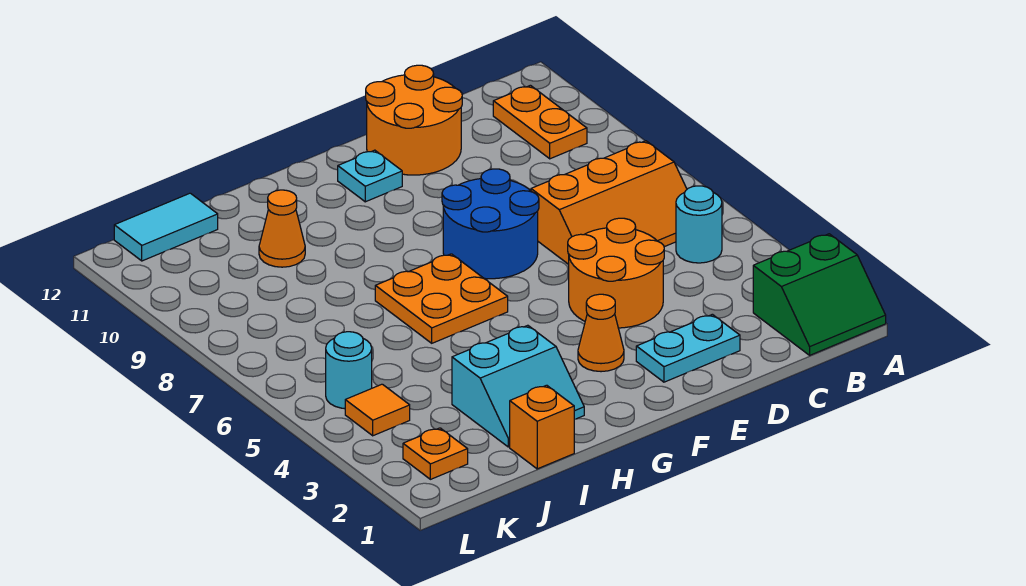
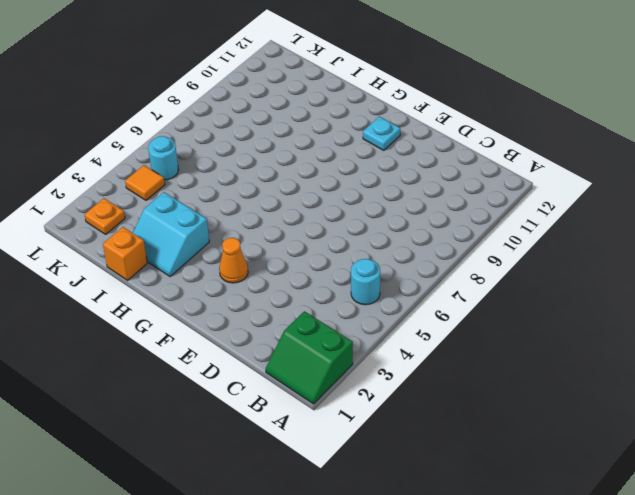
none -> orange slope B6:D7 level 1 top 7
none -> orange plate B10:B11 level 1
none -> cyan plate D2:E2 level 1

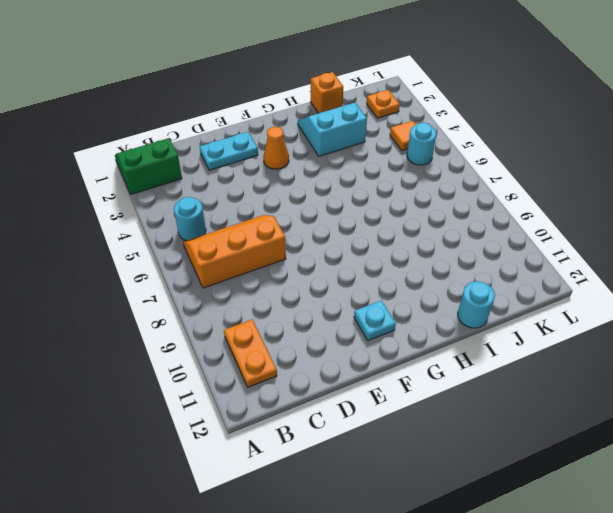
cyan round brick I12 level 1 -> none
none -> orange round brick D4:E5 level 1
none -> orange round brick D11:E12 level 1
none -> blue round brick E7:F8 level 1

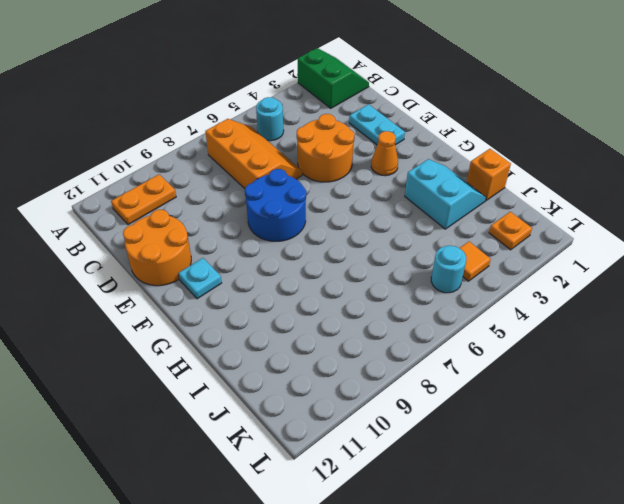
none -> orange plate G6:H7 level 1
none -> orange cone I10 level 1
none -> cyan tile J12:K12 level 1

